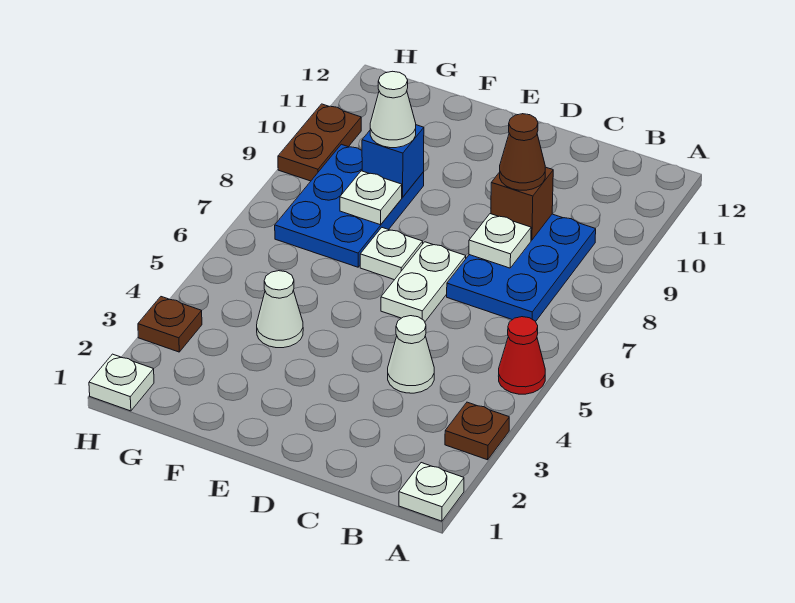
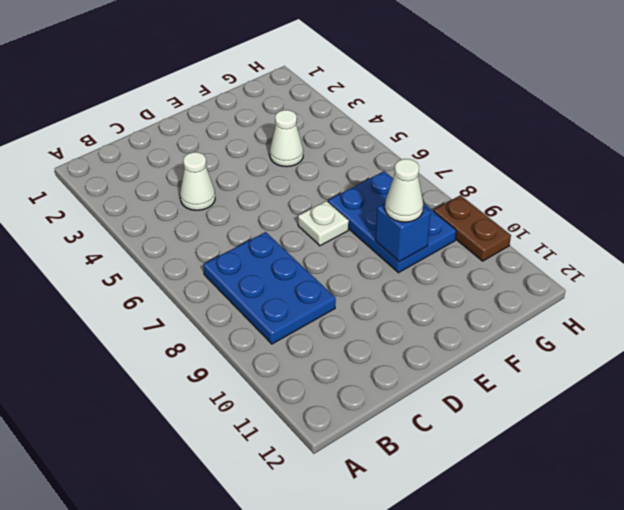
none -> white plate A1 level 1
none -> brown plate A3 level 1
none -> red cone A5 level 1

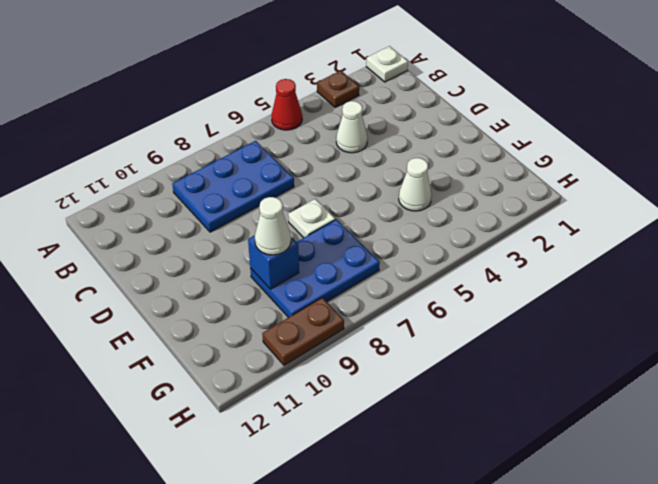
none -> white plate D6:D7 level 1
none -> white plate H1 level 1
none -> brown plate H3 level 1

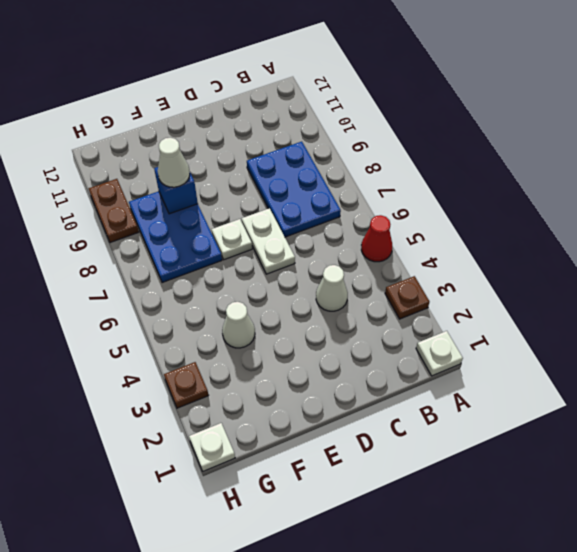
none -> white plate C8 level 2
none -> brown brick C9 level 2
none -> white plate F8 level 2

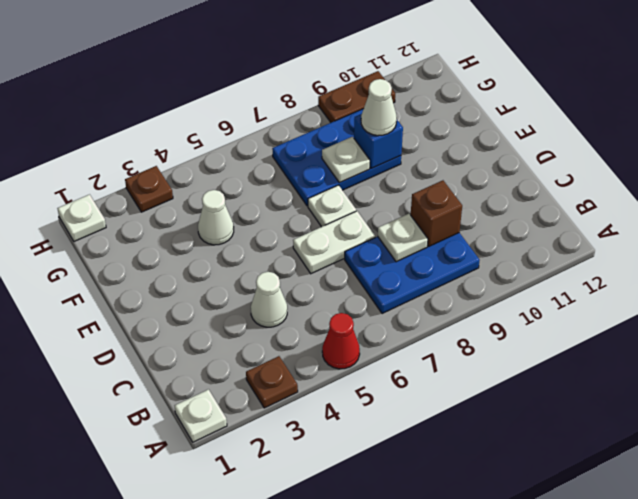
none -> brown cone C9 level 3

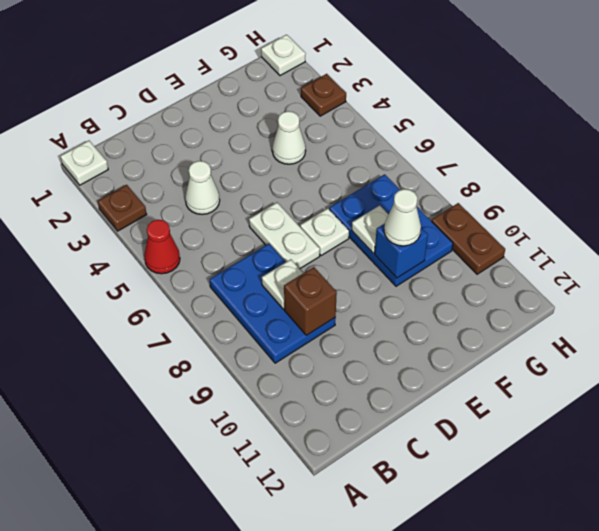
none -> brown cone C9 level 3

